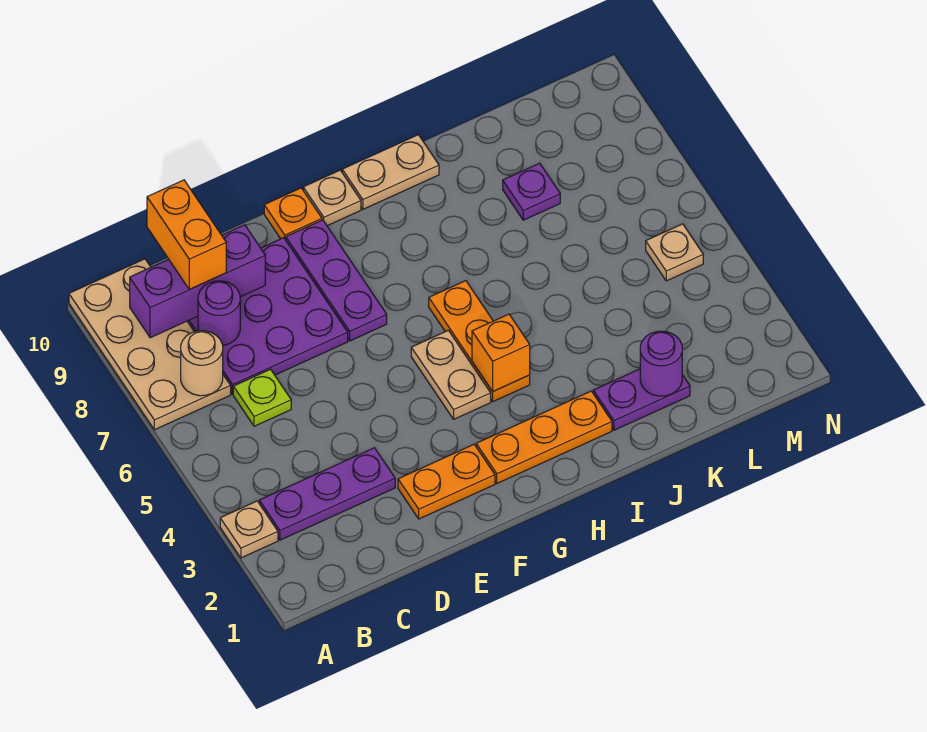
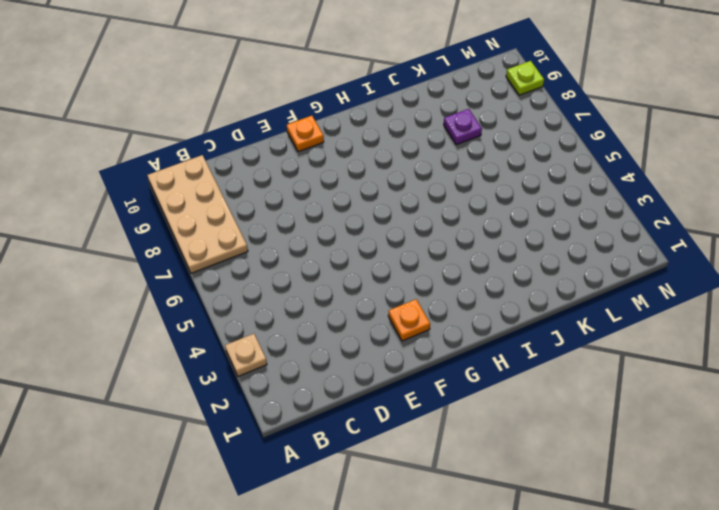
orange plate F2 level 1 -> orange plate E2:F2 level 1
lime plate N9 level 1 -> lime plate C6 level 1
none -> purple plate B3:D3 level 1
none -> purple plate C7:E9 level 1
none -> purple plate F7:F9 level 1

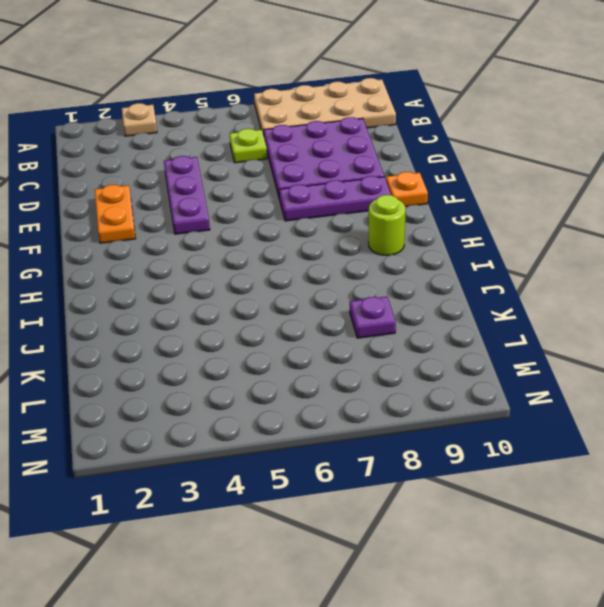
purple plate D4:F4 level 1 -> purple plate B3:D3 level 1
lime round brick H9 level 1 -> none
none -> orange plate G2:I2 level 1
none -> tan plate G4:G5 level 1
none -> tan plate G10 level 1

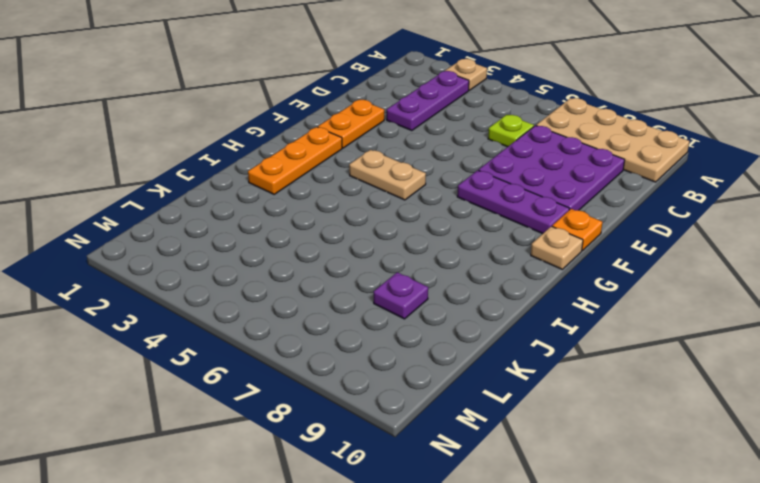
none -> orange plate H4:H6 level 1
none -> tan plate H10:I10 level 1
none -> purple plate J2:K2 level 1

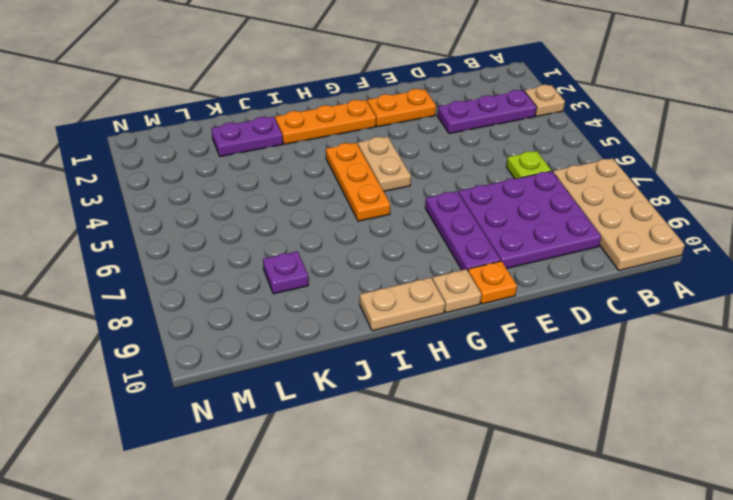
none -> tan plate M5 level 1
none -> tan round brick B7 level 2
none -> purple brick B9:D9 level 2

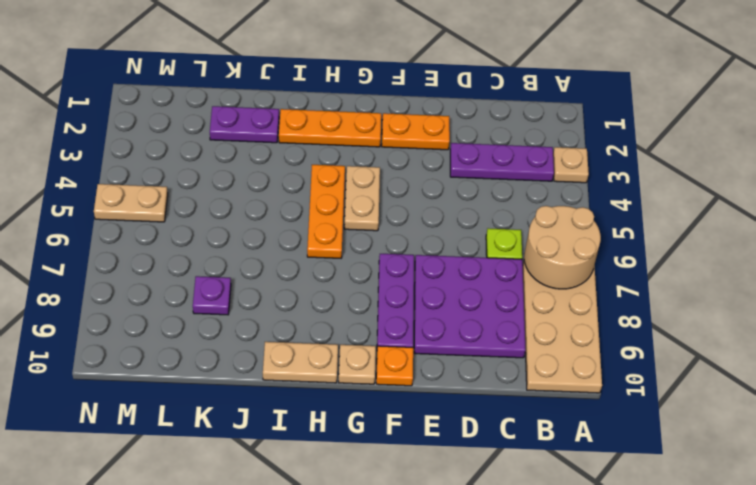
tan round brick A6:B7 level 2 -> tan round brick B7 level 2
tan plate M5:N5 level 1 -> tan plate M5 level 1
none -> purple brick B9:D9 level 2
none -> purple round brick C8 level 2
none -> orange brick H4 level 2

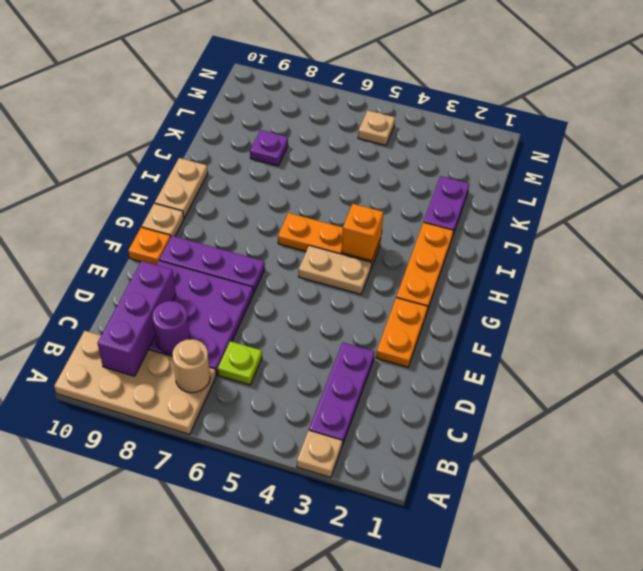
none -> purple round brick K2 level 2
none -> orange brick C9:C10 level 3

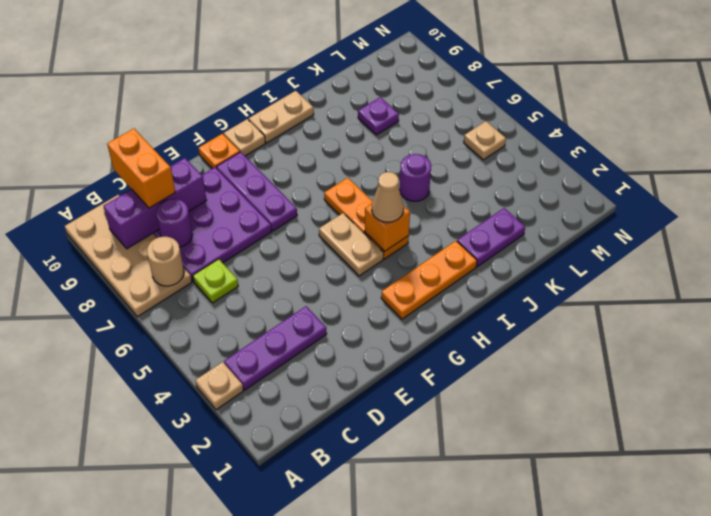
tan cone H4 level 3 -> none
purple round brick J5 level 1 -> purple round brick K2 level 2
none -> orange plate E2:F2 level 1

